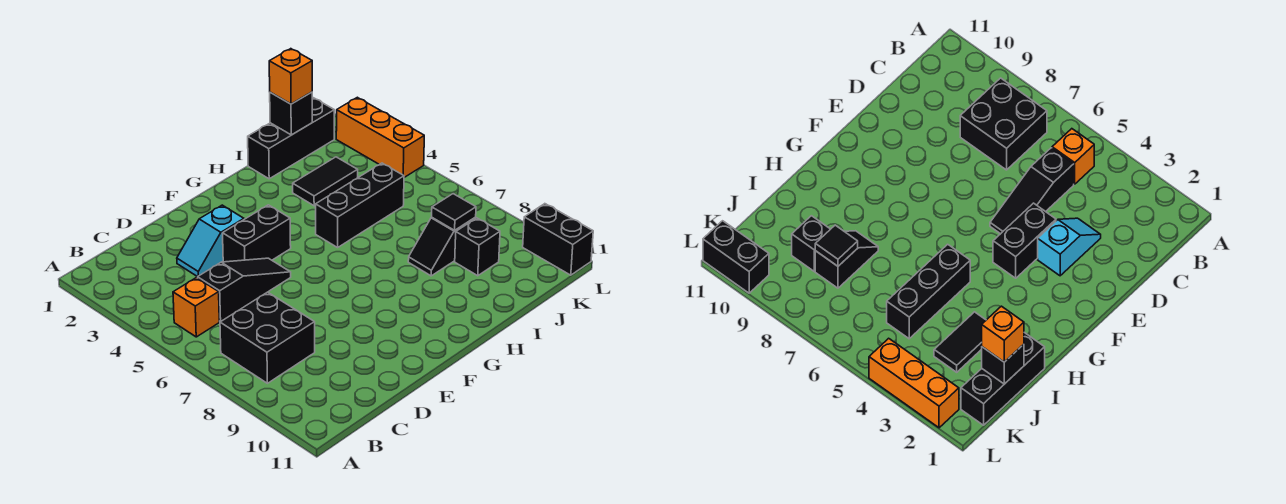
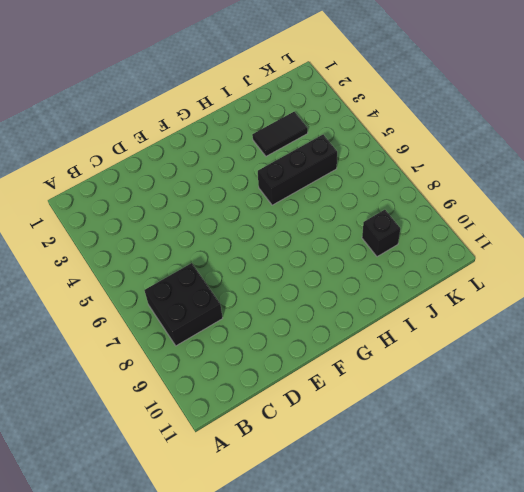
none -> orange brick B5 level 1
none -> black slope C5:E5 level 1 top C
none -> cyan slope D3:E3 level 1 top E

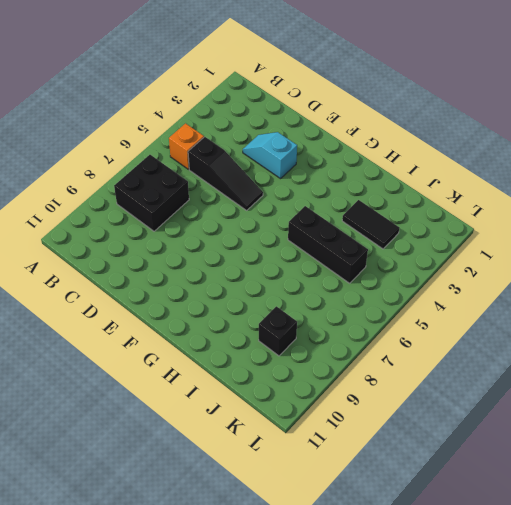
none -> black brick E4:F4 level 1
none -> black brick I1:K1 level 1
none -> black slope I8:J8 level 1 top J

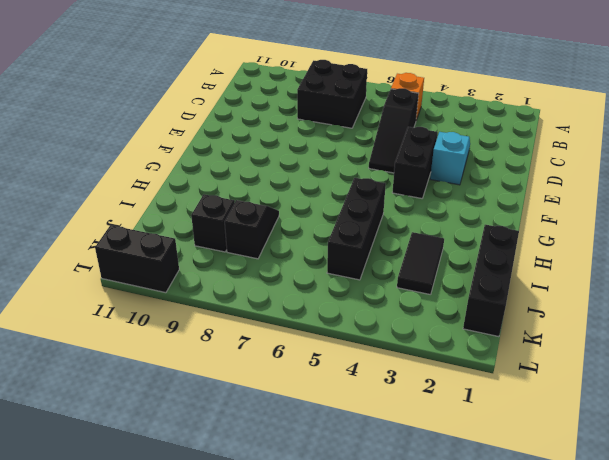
none -> orange brick L2:L4 level 1
none -> black brick J1 level 2
none -> black tile J8 level 2

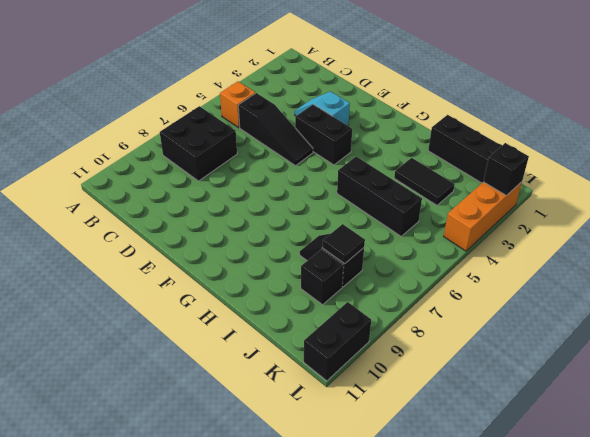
black brick L2 level 2 -> black brick J1 level 2
none -> orange brick J1 level 3

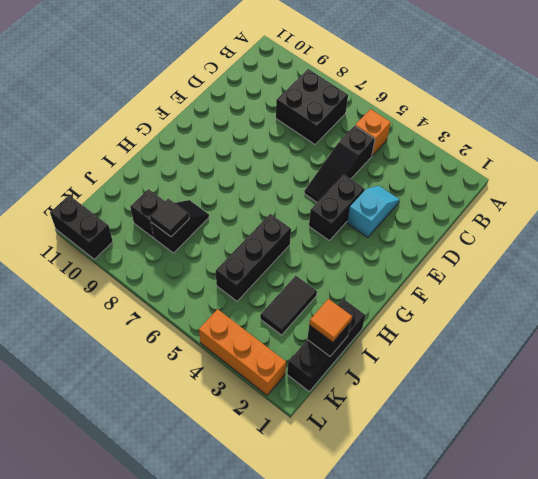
orange tile J1 level 3 -> orange brick J1 level 3

